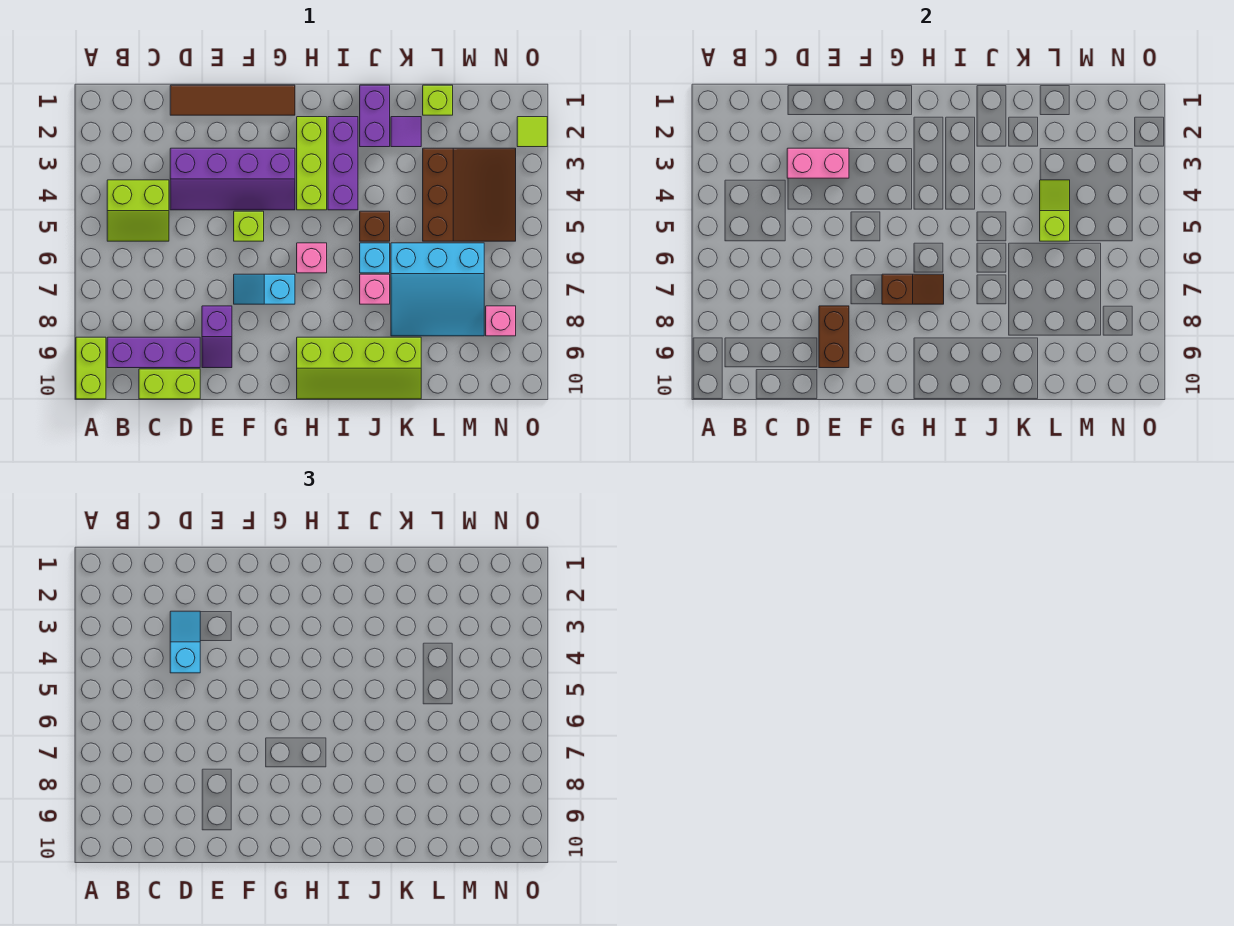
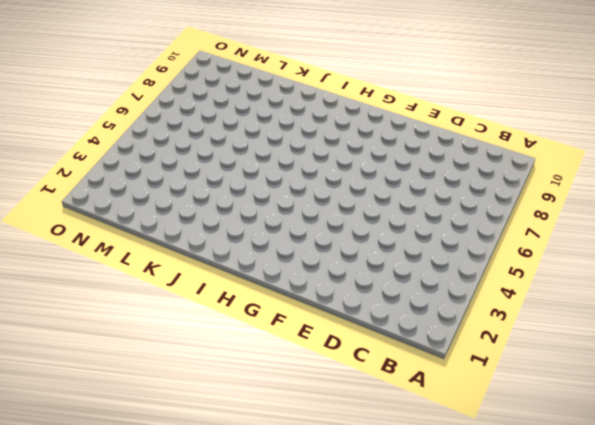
none -> lime brick A9:A10 level 1
none -> lime slope B4:C5 level 1 top 4
none -> purple brick B9:D9 level 1

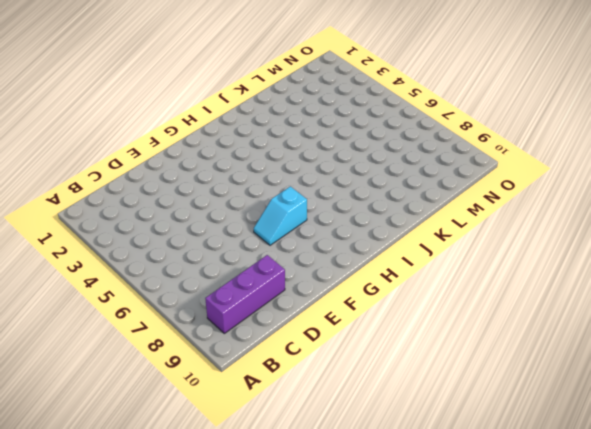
none -> lime brick A9:A10 level 1
none -> lime slope B4:C5 level 1 top 4
none -> lime brick C10:D10 level 1

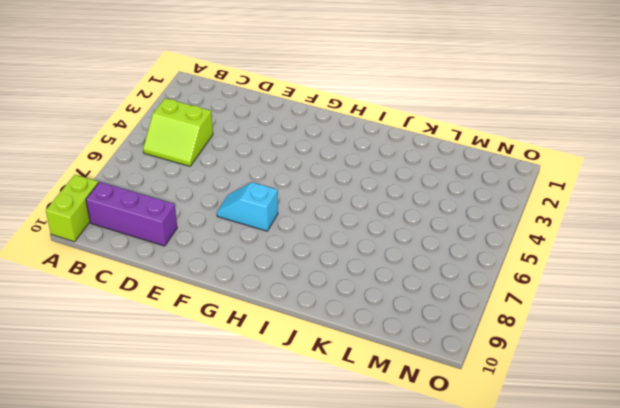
none -> lime brick C10:D10 level 1
none -> brown tile D1:G1 level 1
none -> purple slope D3:G4 level 1 top 3

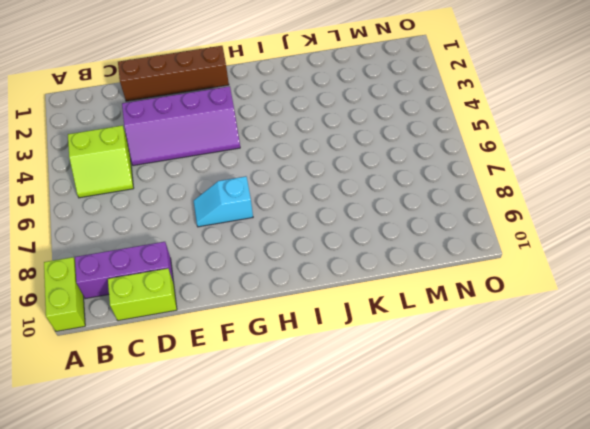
brown brick D1:G1 level 1 -> brown tile D1:G1 level 1
none -> purple slope E8:E9 level 1 top 8
none -> lime brick F5 level 1
none -> lime brick H2:H4 level 1

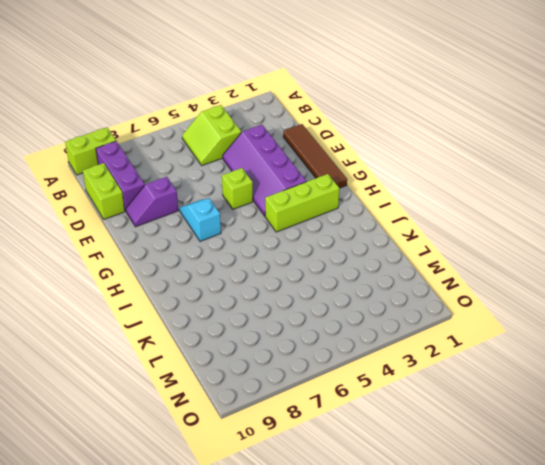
none -> pink brick H6 level 1
none -> lime slope H9:K10 level 1 top 9
none -> purple brick I2:I4 level 1

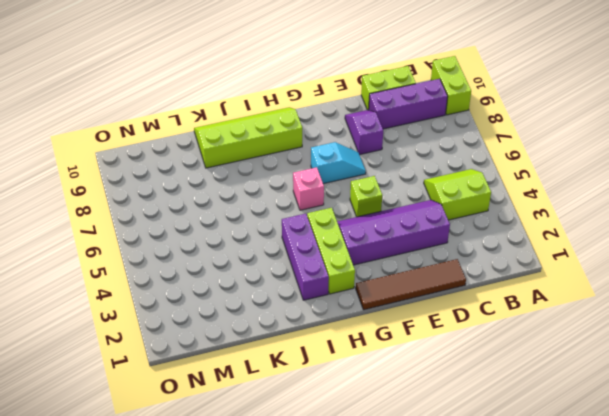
none -> purple brick J1:J2 level 1
none -> brown brick J5 level 1
none -> cyan brick J6 level 1

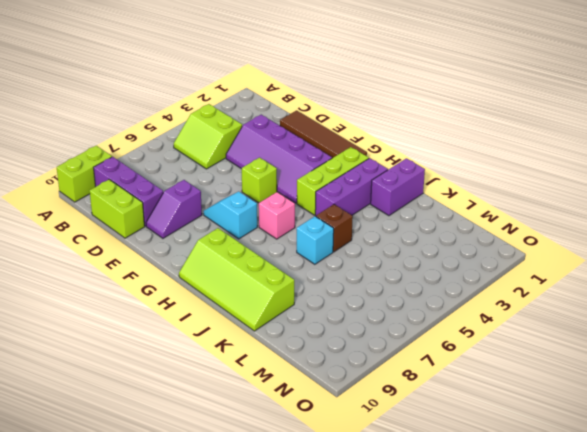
none -> pink brick J7 level 1
none -> purple tile K2 level 1
none -> cyan slope K6:M8 level 1 top 6

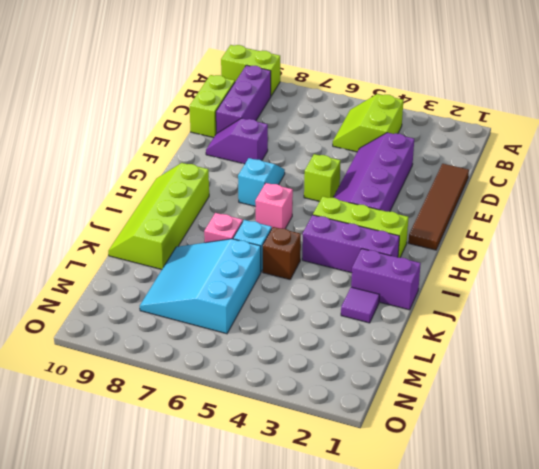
none -> lime brick L1 level 1
none -> brown slope L3:N5 level 1 top L
none -> pink brick N8 level 1

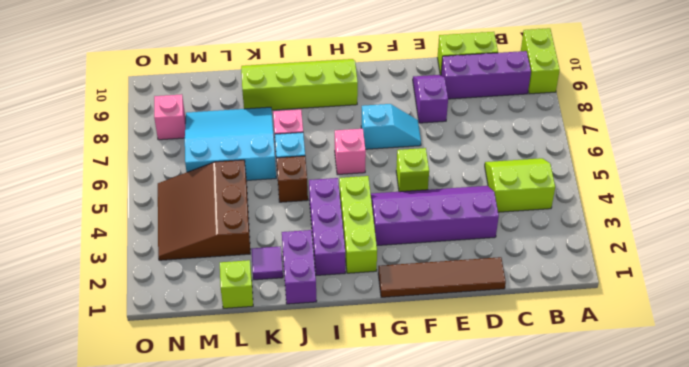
none -> lime tile O2 level 1
none -> pink brick D3:E3 level 2
none -> brown brick E8:E9 level 2

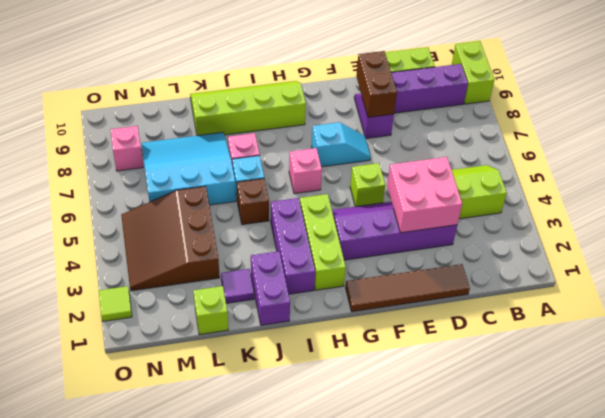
pink brick D3:E4 level 2 -> pink brick D3:E3 level 2
none -> brown slope G7:H7 level 2 top G
none -> lime slope L4:L5 level 2 top 5
none -> cyan slope D3:D4 level 3 top 4

